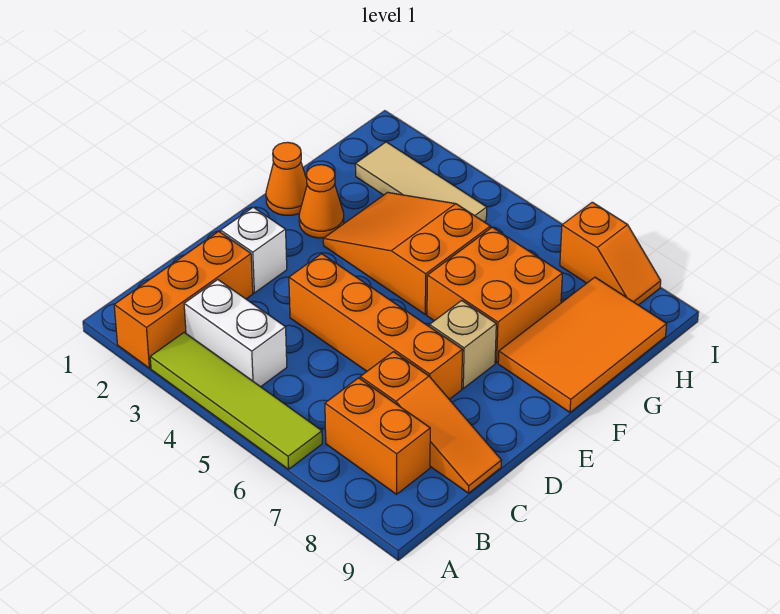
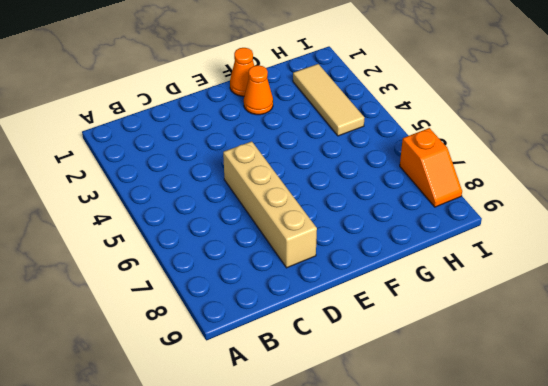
tan brick D5:D8 level 1 -> orange brick D4:D7 level 1
none -> orange brick A2:C2 level 1
none -> lime tile A3:A6 level 1
none -> white brick B3:B4 level 1

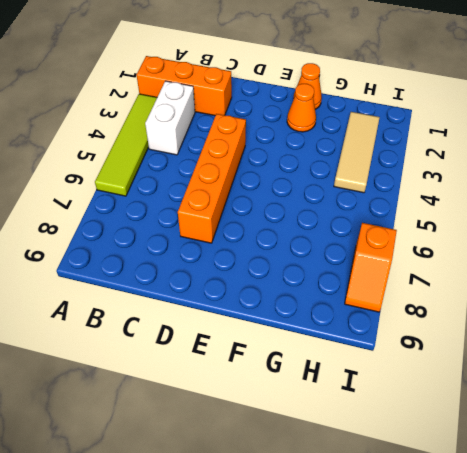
none -> orange brick B7:B8 level 1
none -> orange slope C7:C9 level 1 top 7
none -> white brick D2 level 1

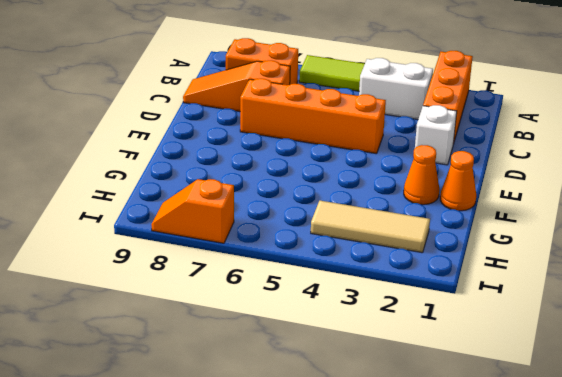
none -> tan brick E7 level 1
none -> orange slope F3:G5 level 1 top 5
none -> orange brick F6:G7 level 1

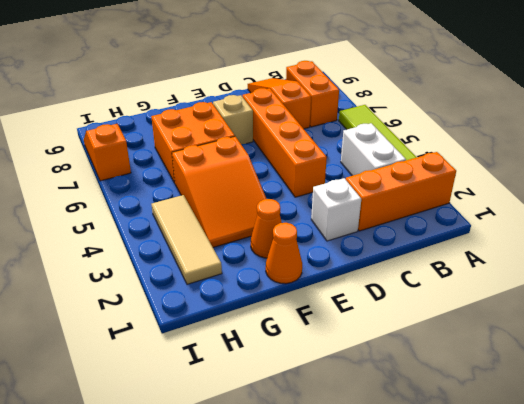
none -> orange tile F8:H9 level 1

